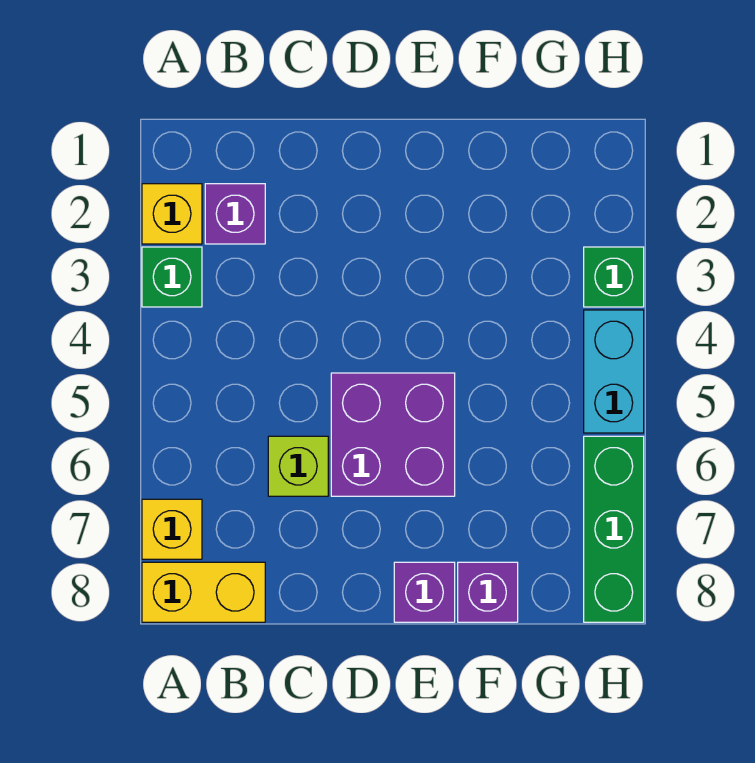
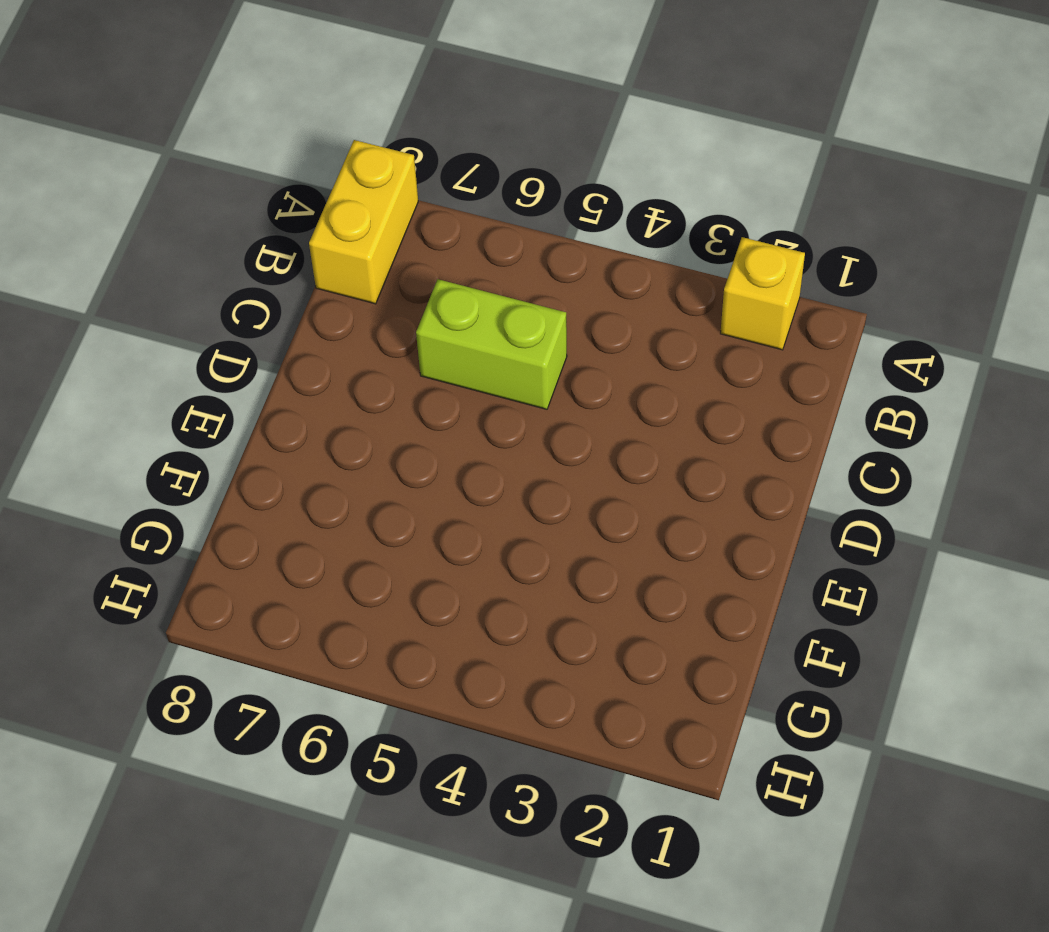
lime brick C5:C6 level 1 -> lime brick C6 level 1
none -> green brick A3 level 1
none -> yellow brick A7 level 1
none -> purple brick B2 level 1

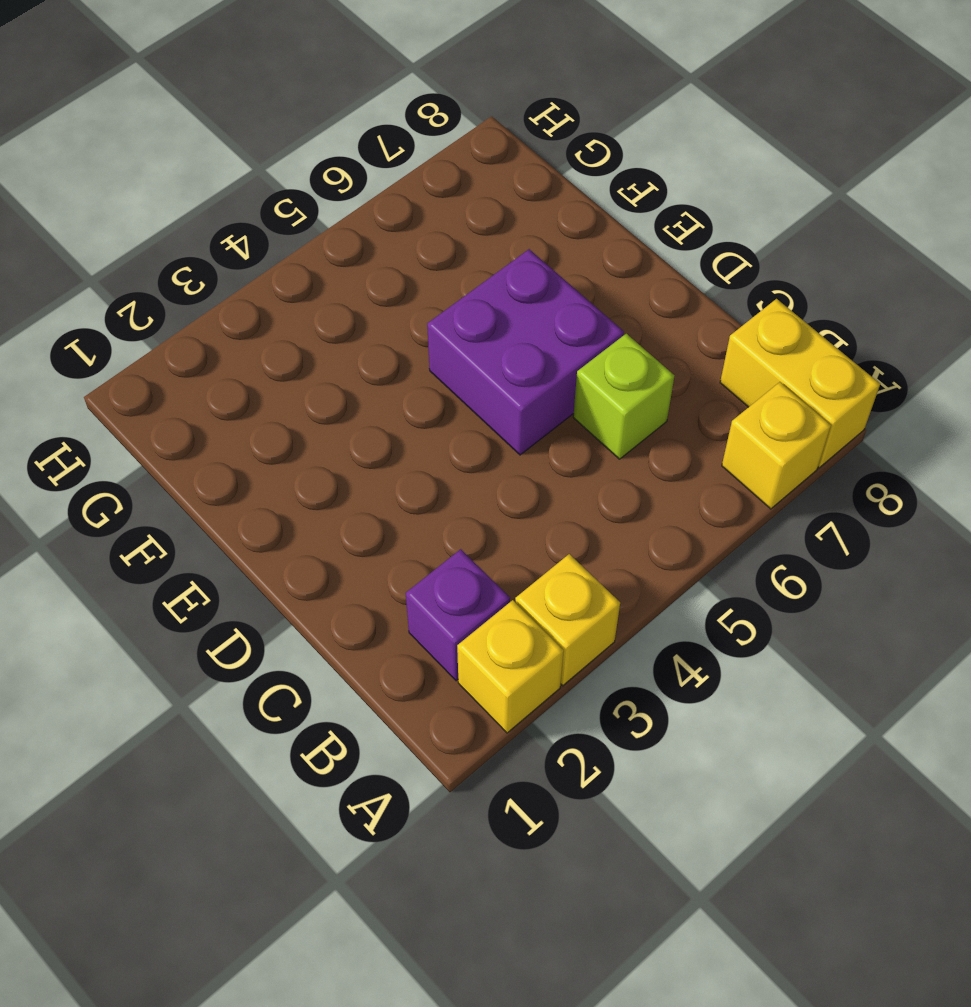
yellow brick A3 level 1 -> green brick A3 level 1
none -> purple brick E8 level 1
none -> purple brick F8 level 1
none -> green brick H3 level 1

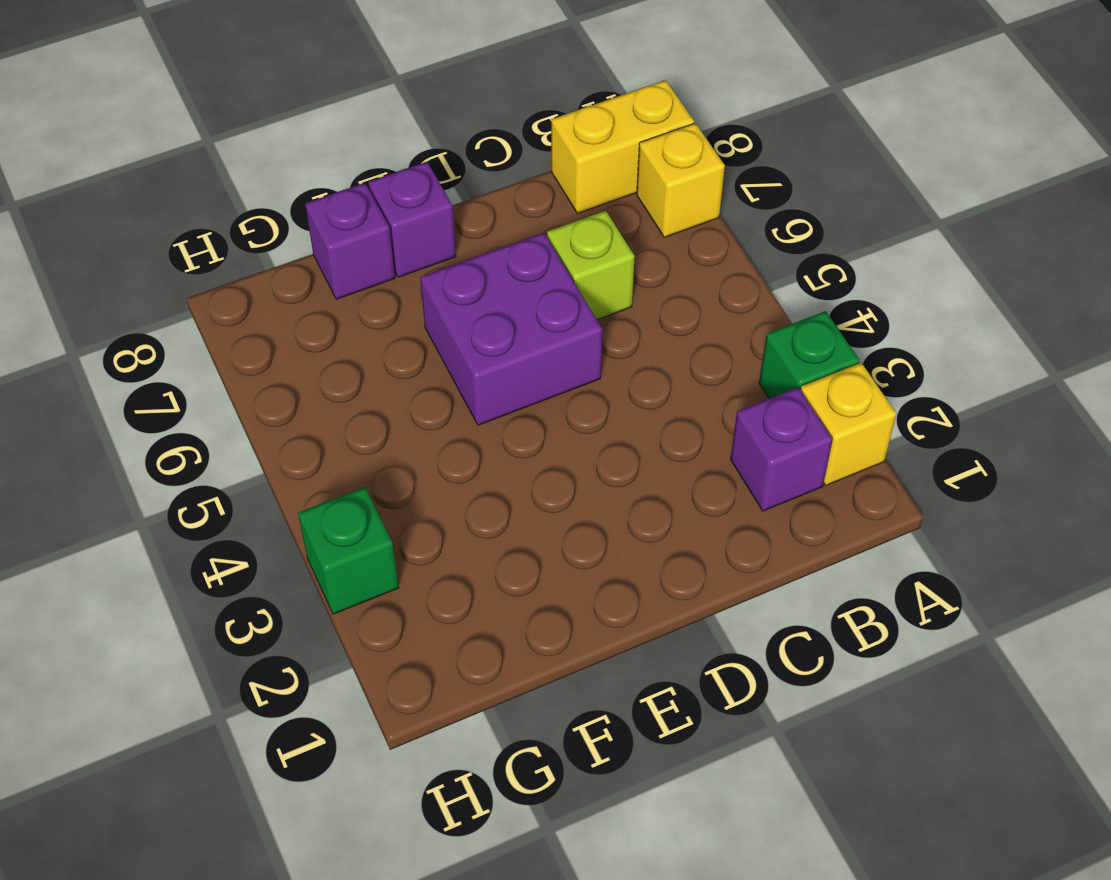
none -> cyan brick H4:H5 level 1
none -> green brick H6:H8 level 1

